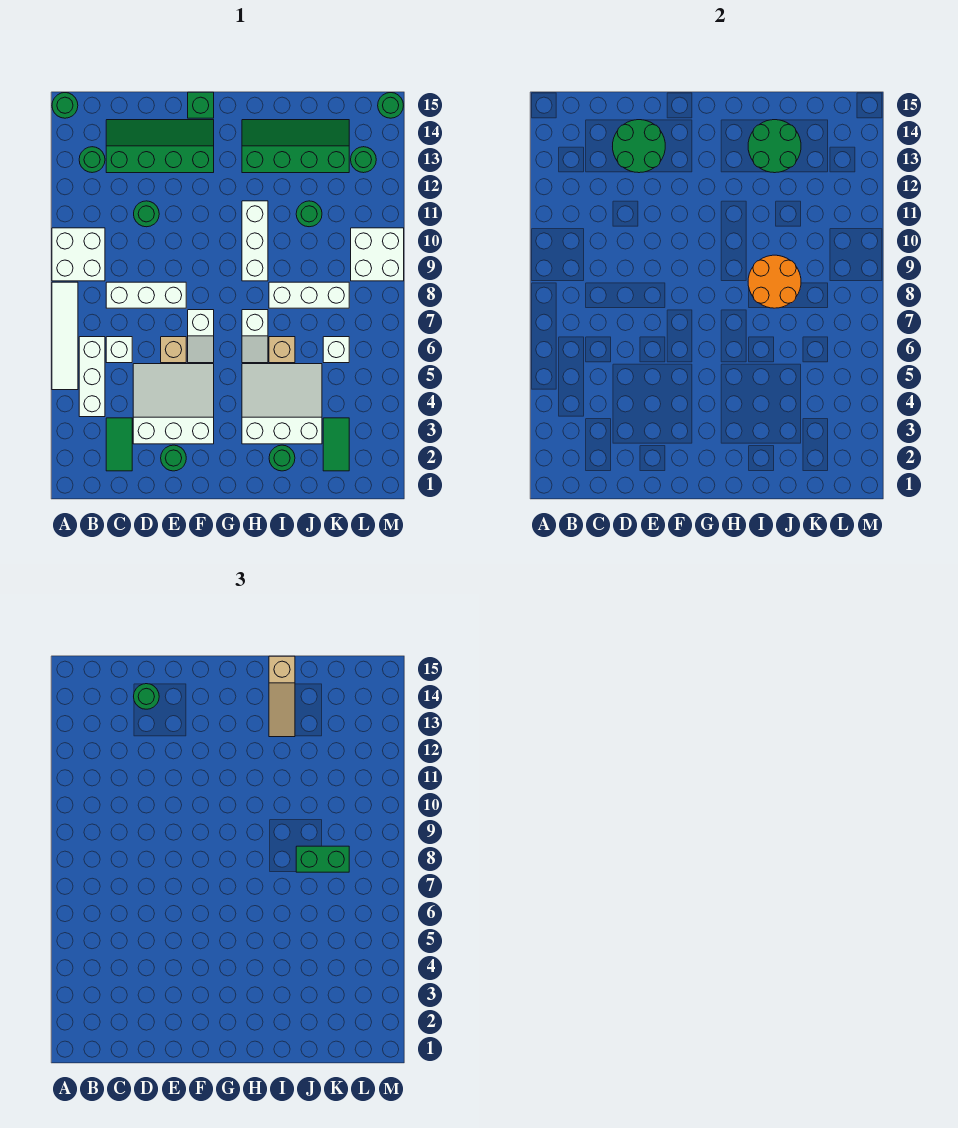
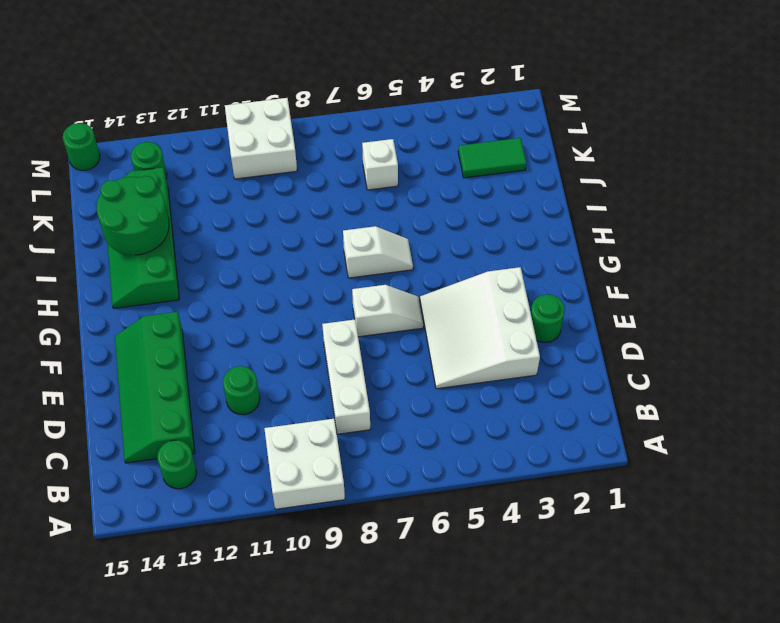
none -> white tile A5:A8 level 1
none -> green round brick A15 level 1
none -> white brick B4:B6 level 1
none -> green tile C2:C3 level 1

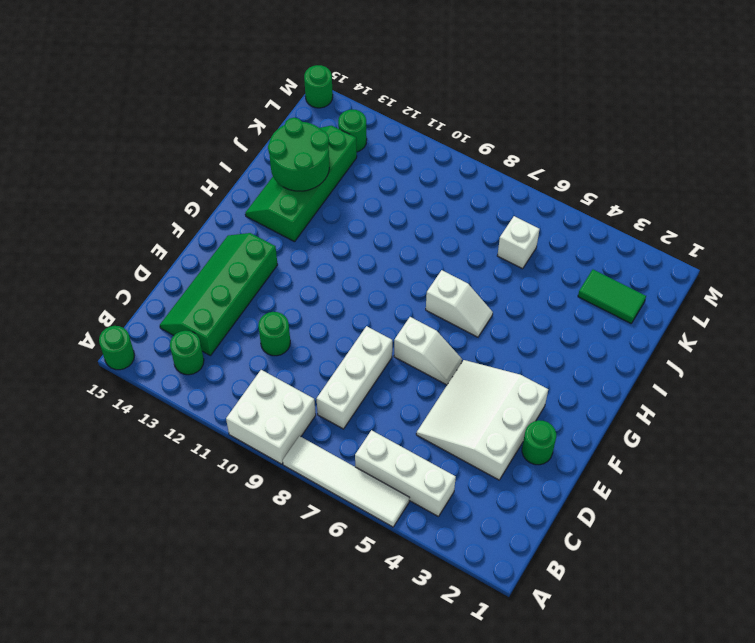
none -> green tile C2:C3 level 1
none -> white brick C6 level 1
none -> tan brick E6 level 1
none -> green brick F15 level 1

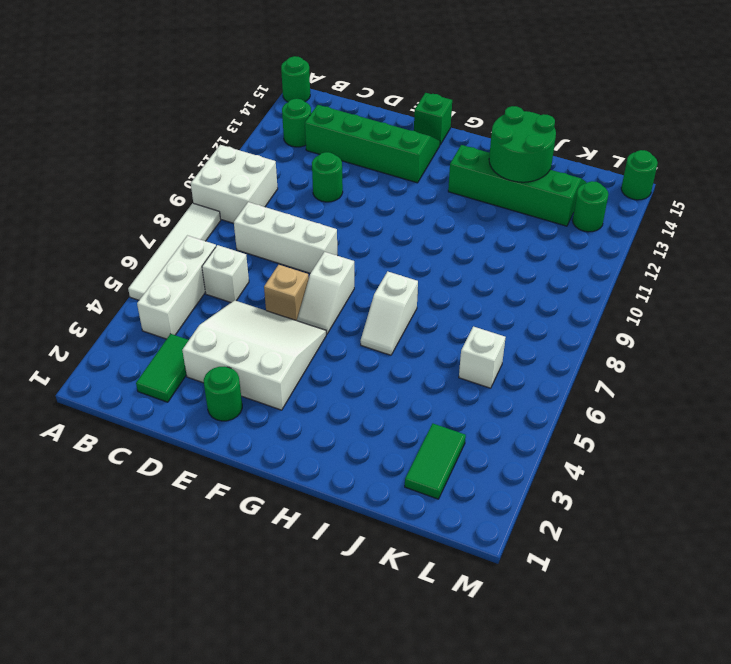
none -> white slope H3:J5 level 1 top 3
none -> white brick H9:H11 level 1
none -> green round brick I2 level 1
none -> tan brick I6 level 1

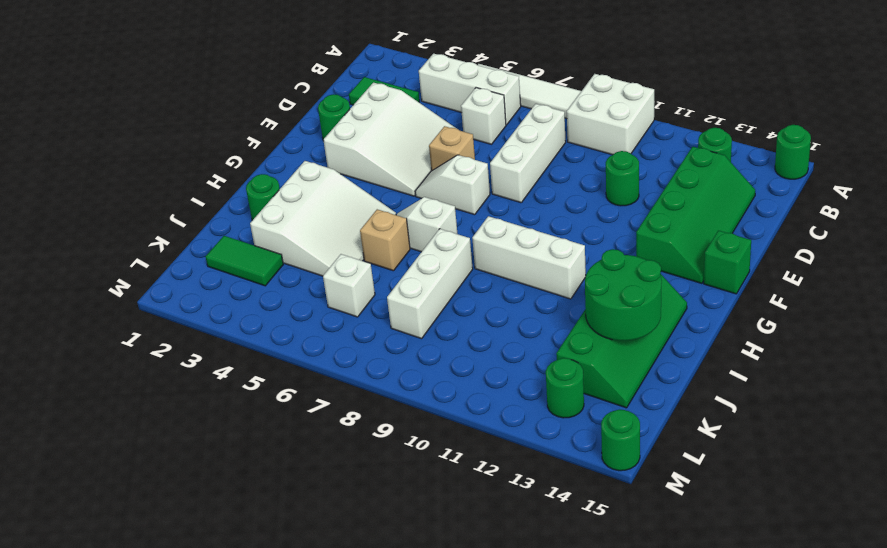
none -> green round brick J11 level 1
none -> white brick L9:M10 level 1
none -> green round brick D13:E14 level 2
none -> orange round brick I8:J9 level 2

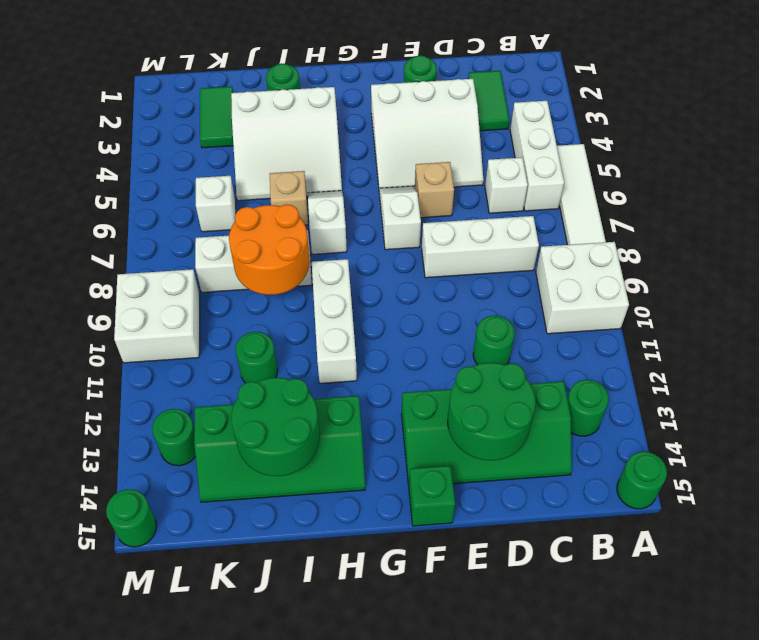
none -> green round brick D14 level 3
none -> tan slope I13:I15 level 3 top 15
none -> green brick J8:K8 level 3

